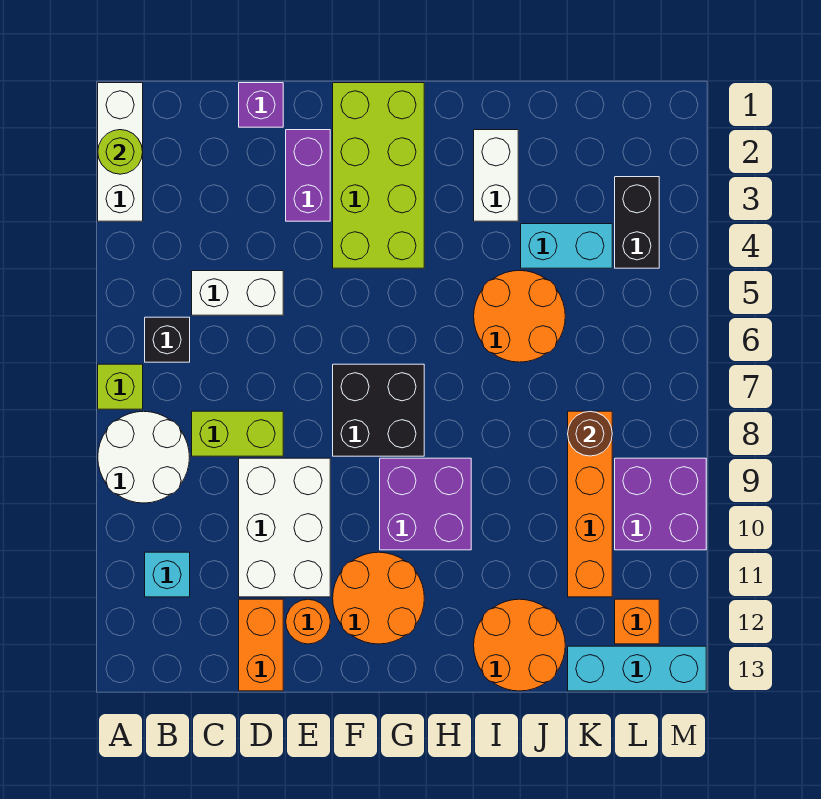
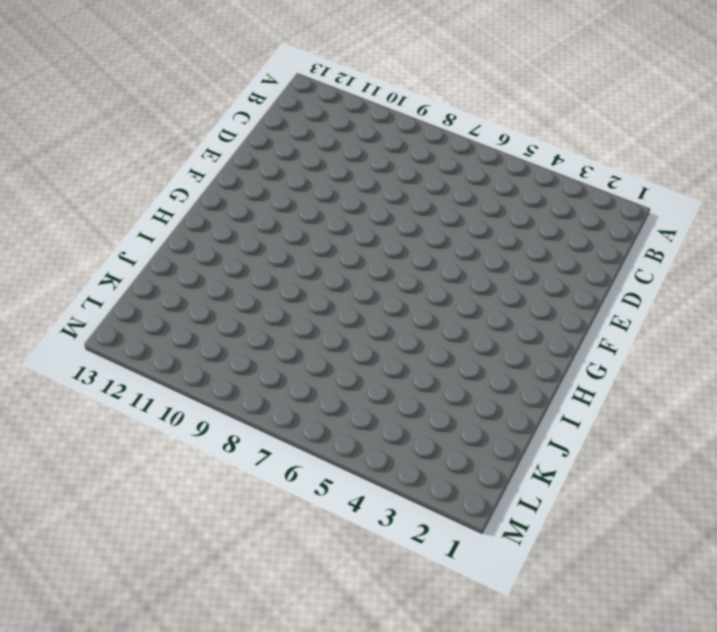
none -> white brick A1:A3 level 1
none -> lime brick A7 level 1
none -> white round brick A8:B9 level 1

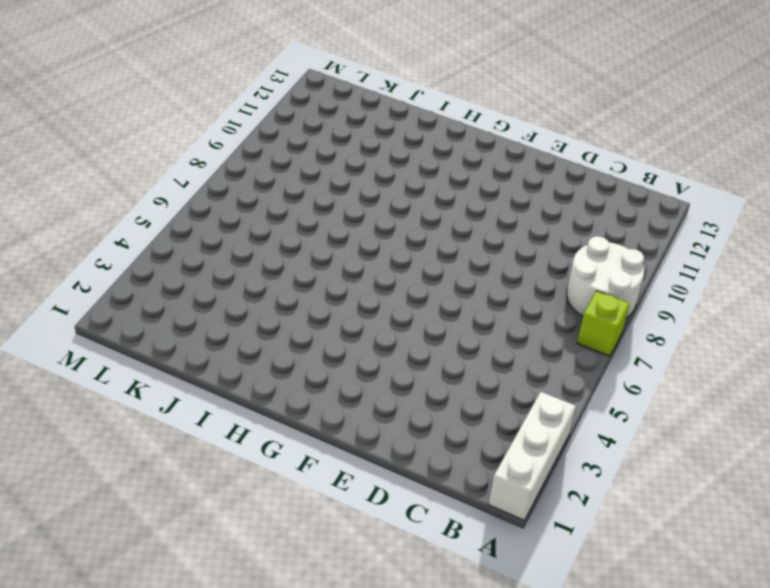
none -> black brick B6 level 1
none -> cyan brick B11 level 1
none -> white brick C5:D5 level 1

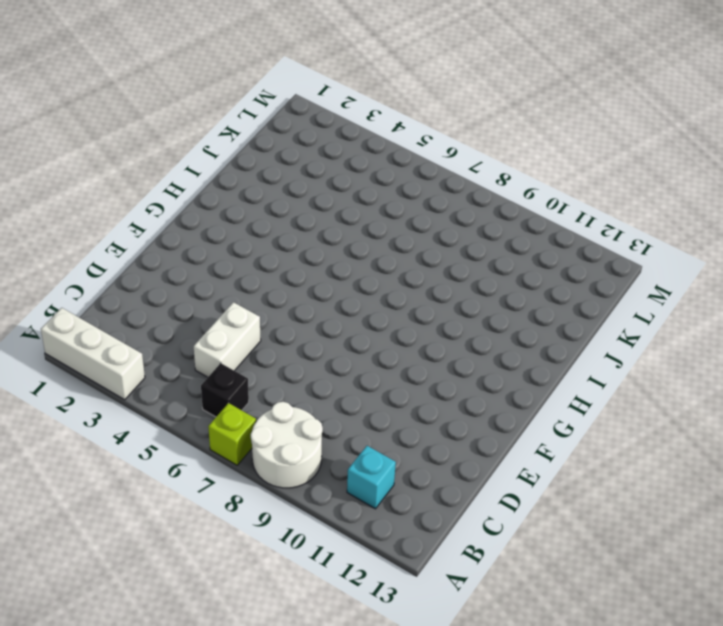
none -> lime brick C8:D8 level 1
none -> purple brick D1 level 1
none -> white brick D9:E11 level 1

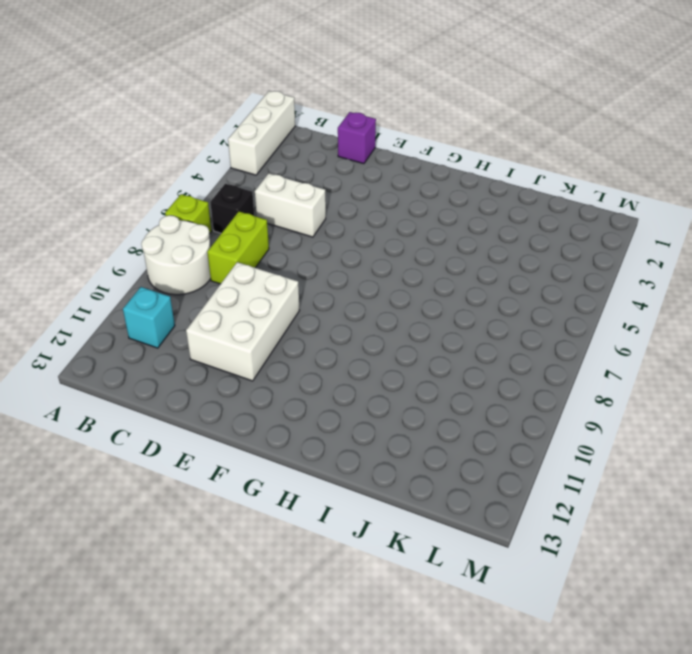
lime brick C7:C8 level 1 -> lime brick C8:D8 level 1
none -> orange brick D12:D13 level 1
none -> purple brick E2:E3 level 1
none -> orange round brick E12 level 1

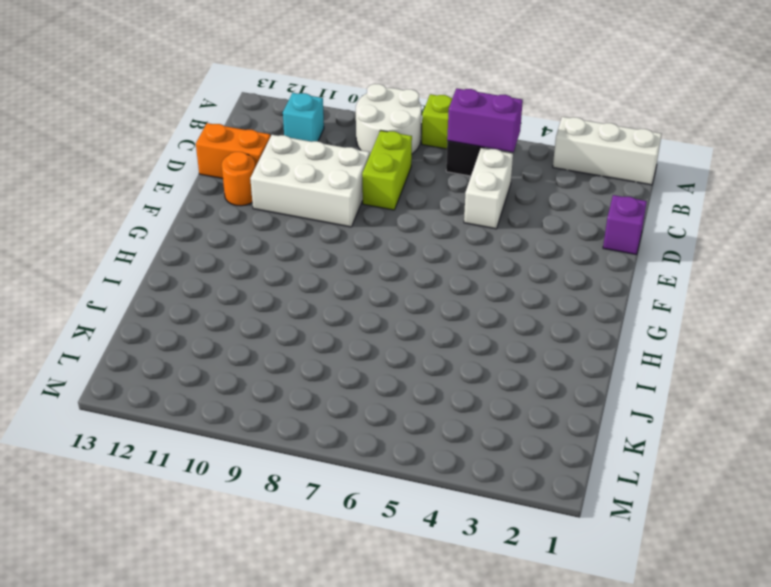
purple brick B5:B6 level 2 -> purple brick E2:E3 level 1
none -> lime brick F1:G4 level 1
none -> black brick F7:G8 level 1
none -> orange round brick F11:G12 level 1

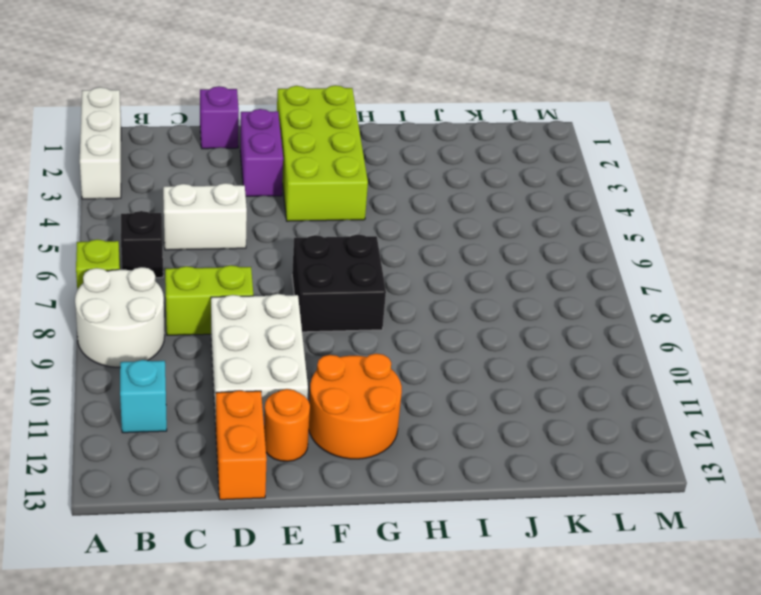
none -> purple brick G9:H10 level 1
none -> white brick I2:I3 level 1
none -> orange round brick I5:J6 level 1

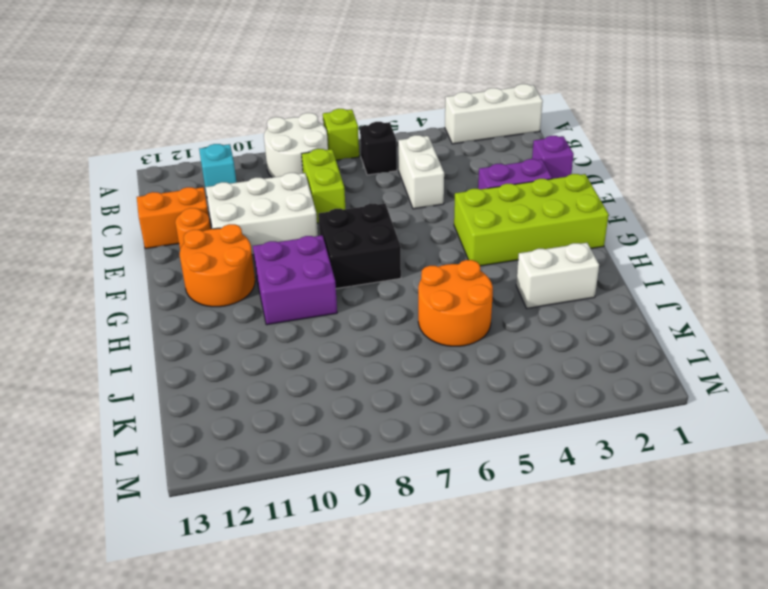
none -> orange round brick I12:J13 level 1
none -> cyan brick J4:K4 level 1
none -> orange brick K8:K11 level 1

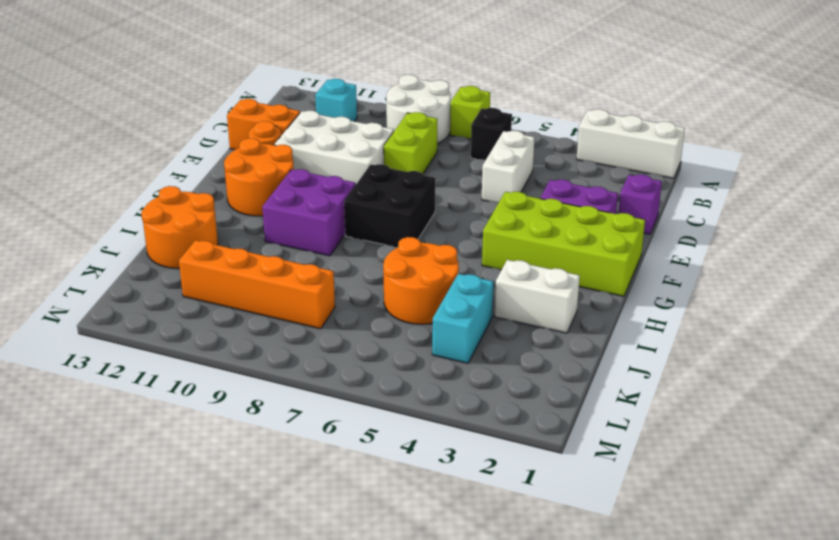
none -> cyan brick K13:M13 level 1
none -> black brick L3:L4 level 1
none -> purple brick L9:M10 level 1

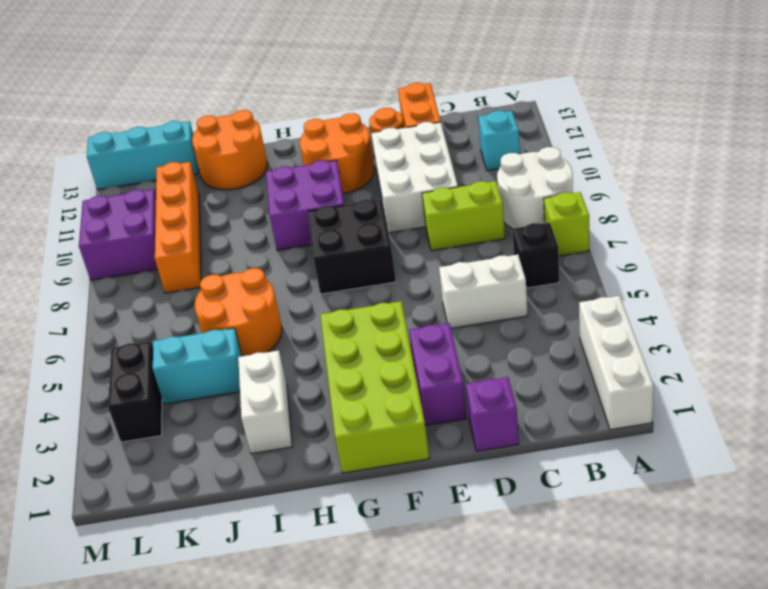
none -> orange brick L12 level 1
none -> lime round brick A2 level 2
none -> brown round brick K8 level 2

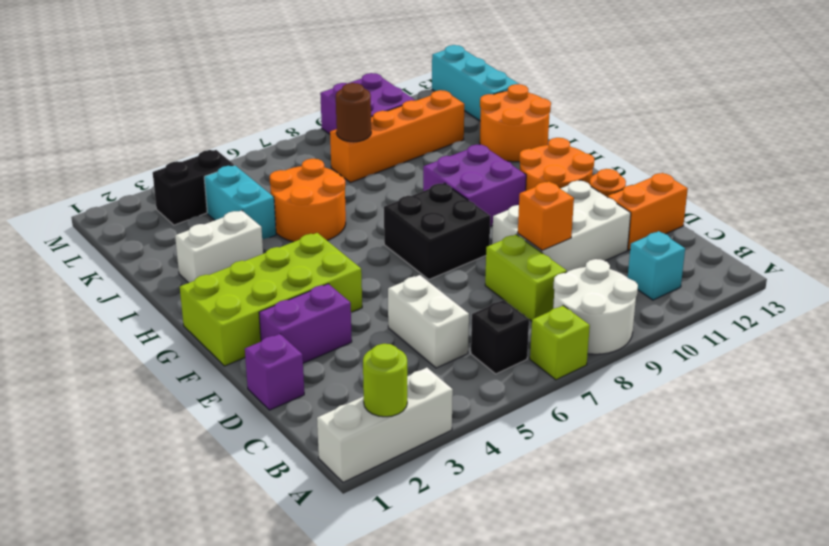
orange brick D9 level 2 -> orange brick L12 level 1

